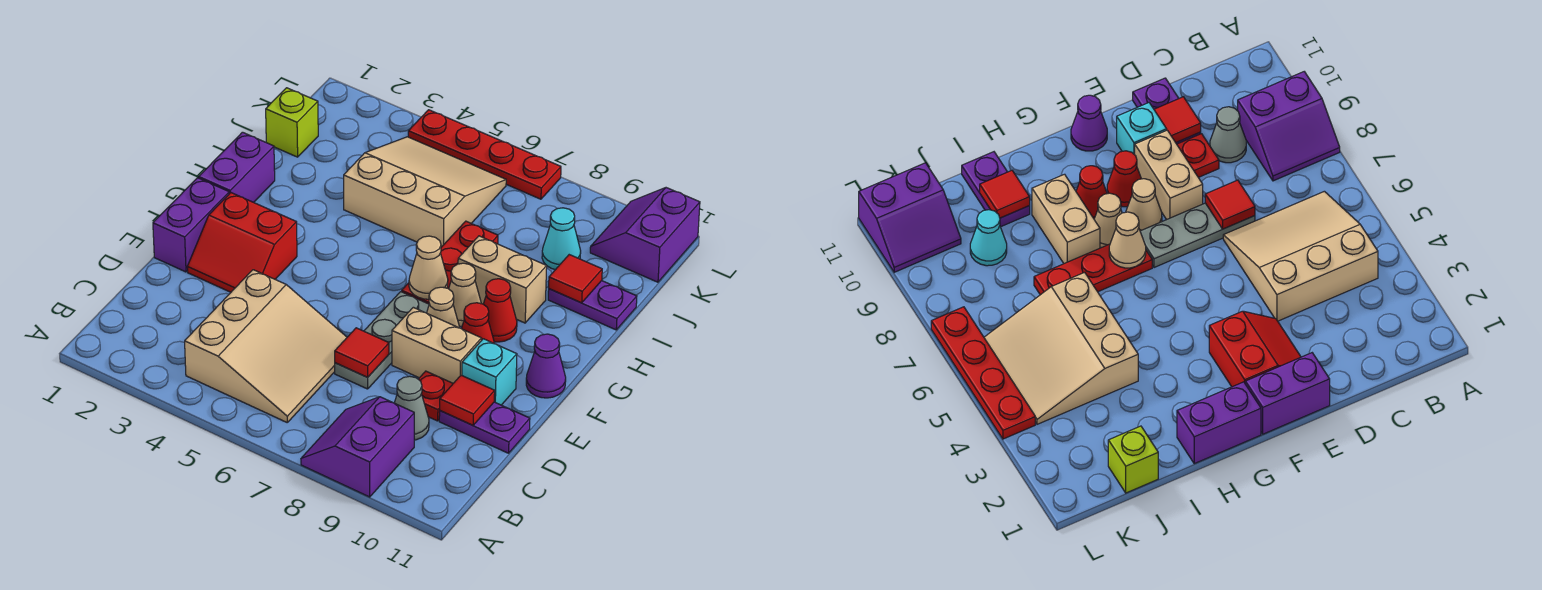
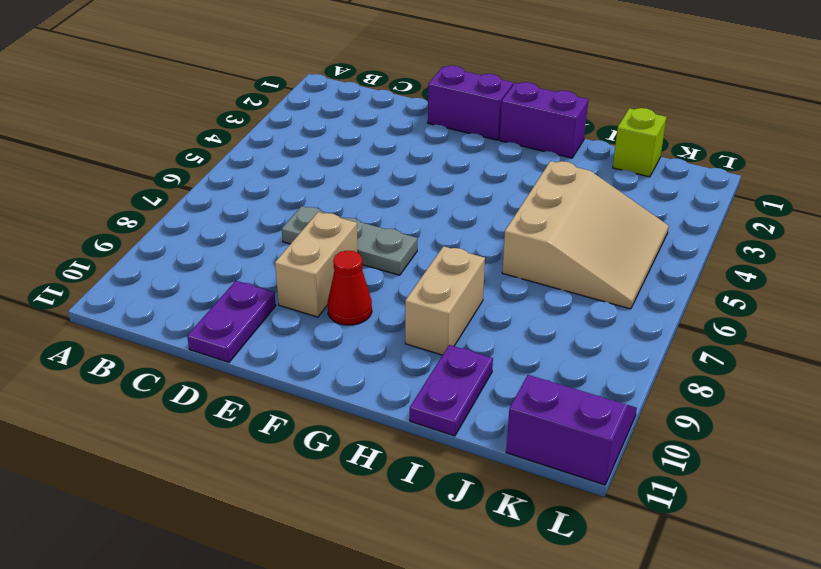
none -> purple slope A8:B9 level 1 top 9
none -> tan slope B4:D6 level 1 top 4
none -> grey cone C9 level 1

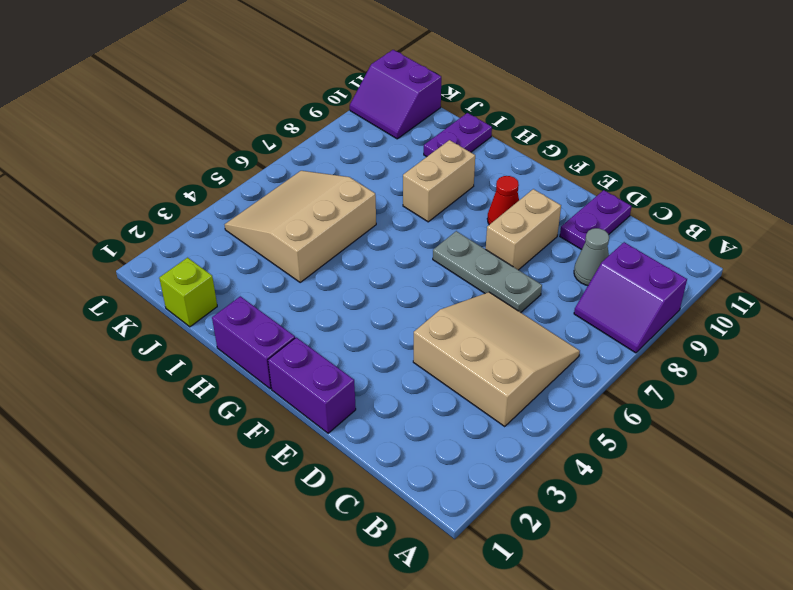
none -> red plate D9 level 1
none -> red slope E2:F3 level 1 top F
none -> cyan brick E10 level 1

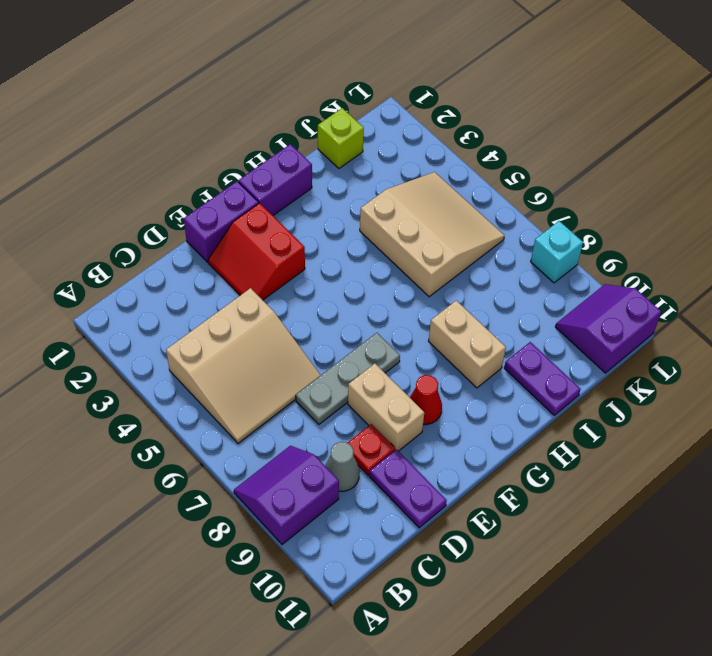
cyan brick L8 level 1 -> cyan brick E10 level 1
none -> tan cone F8 level 1
none -> purple cone F11 level 1
none -> red plate G7:I7 level 1

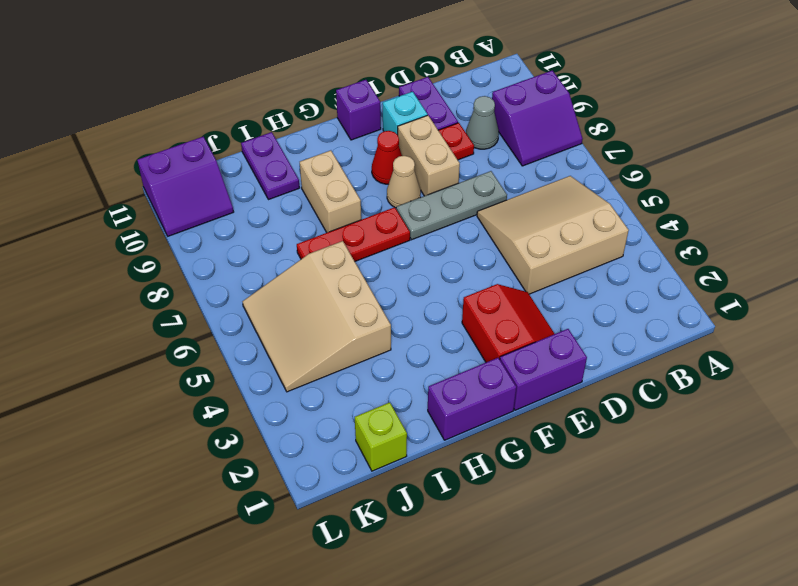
purple brick F11 level 1 -> purple cone F11 level 1
none -> tan cone G8 level 1
none -> red cone G9 level 1
none -> cyan cone J9 level 1

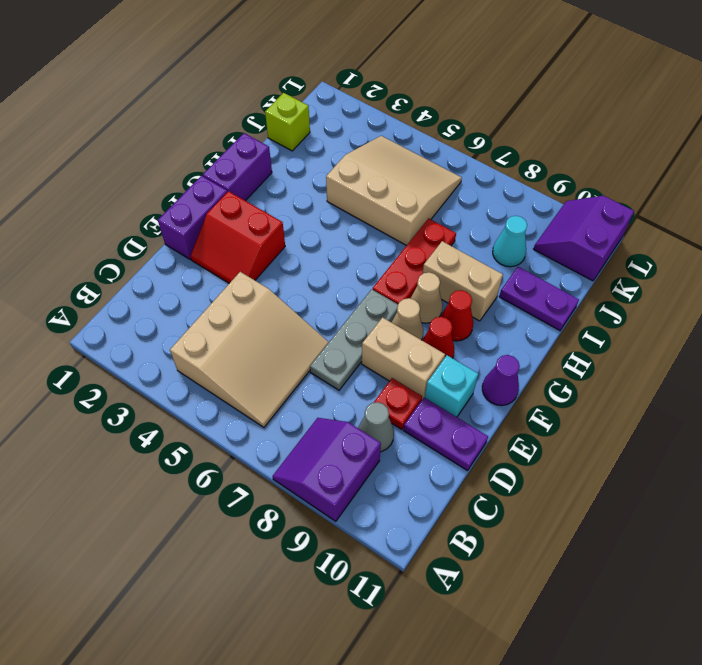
none -> red plate L4:L7 level 1
none -> red tile D7 level 2
none -> red tile D10 level 2

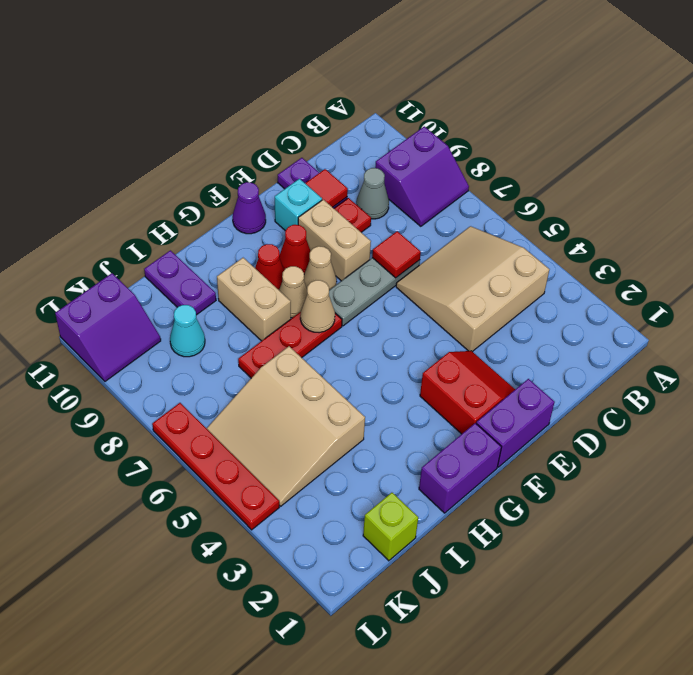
none -> red tile I10 level 2

